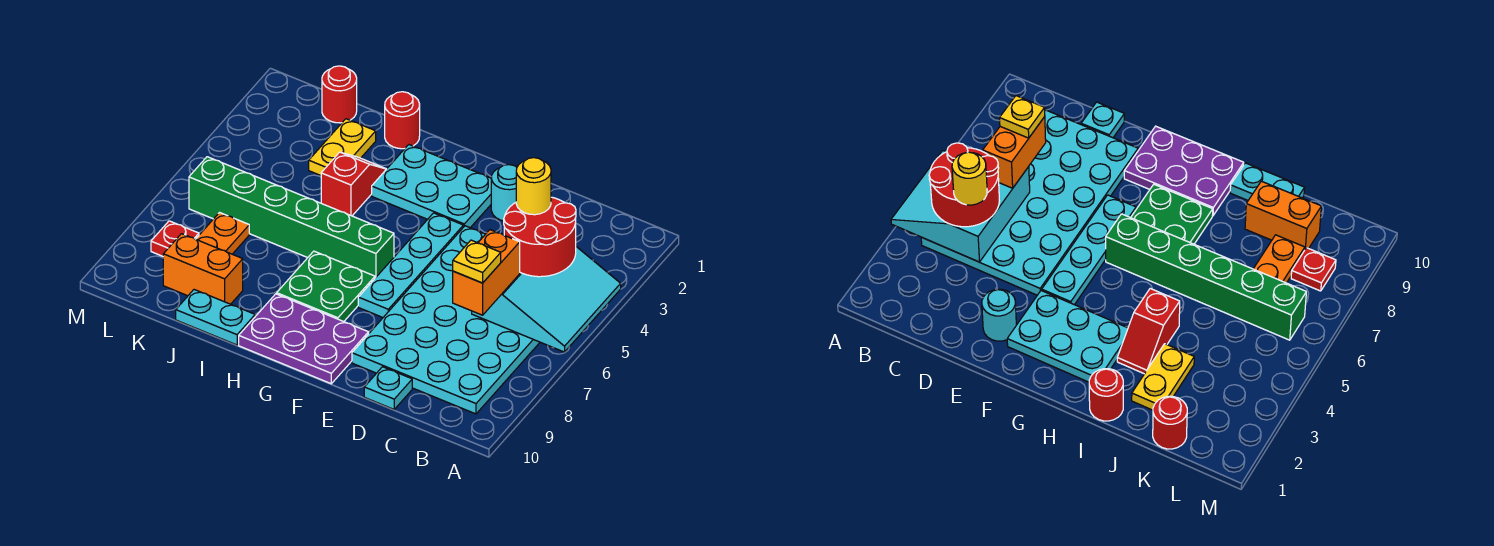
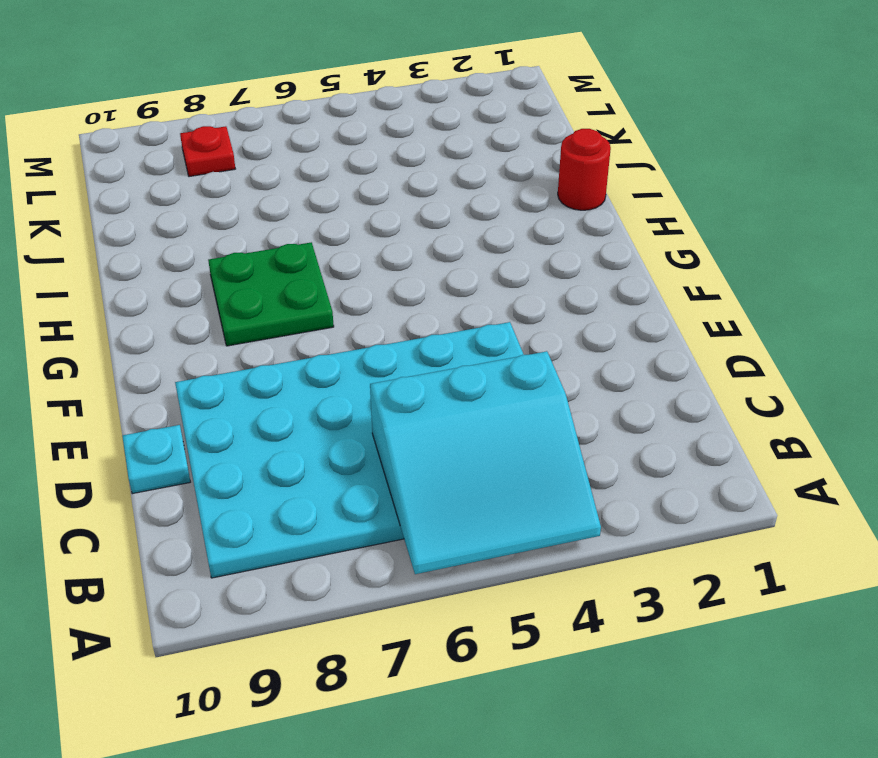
none -> cyan round brick E2 level 1
none -> cyan plate F2:H3 level 1
none -> cyan plate F4:F7 level 1

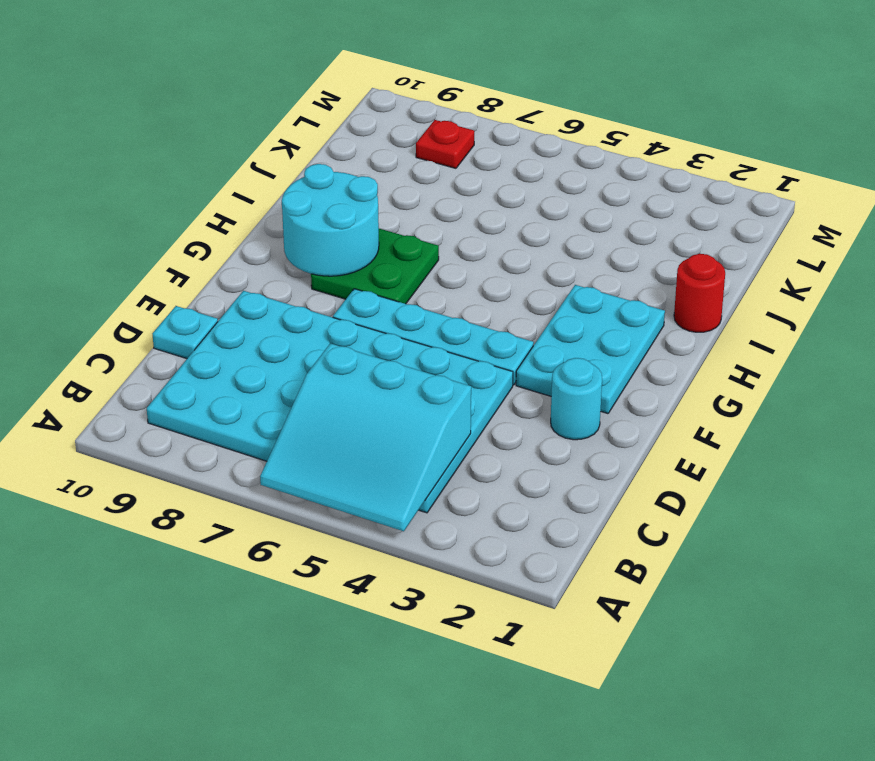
cyan round brick G8:H9 level 2 -> none
none -> purple plate F9:H10 level 1
none -> green brick G6:L6 level 1
none -> red slope I3:I4 level 1 top 4

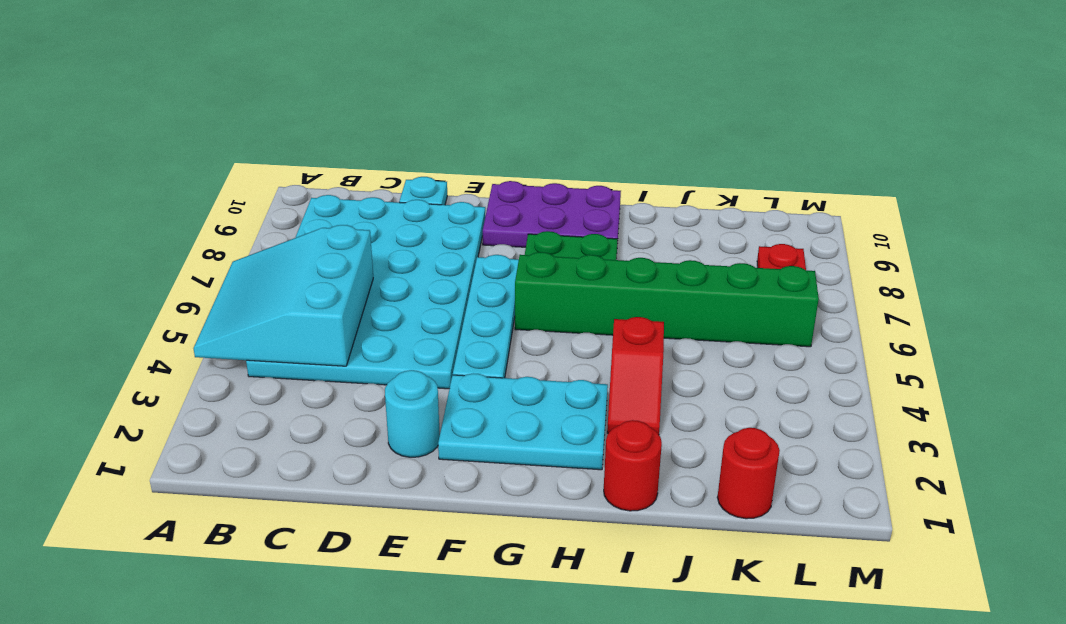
none -> cyan plate I10:J10 level 1
none -> yellow plate J2:J3 level 1
none -> orange brick J9:K9 level 1

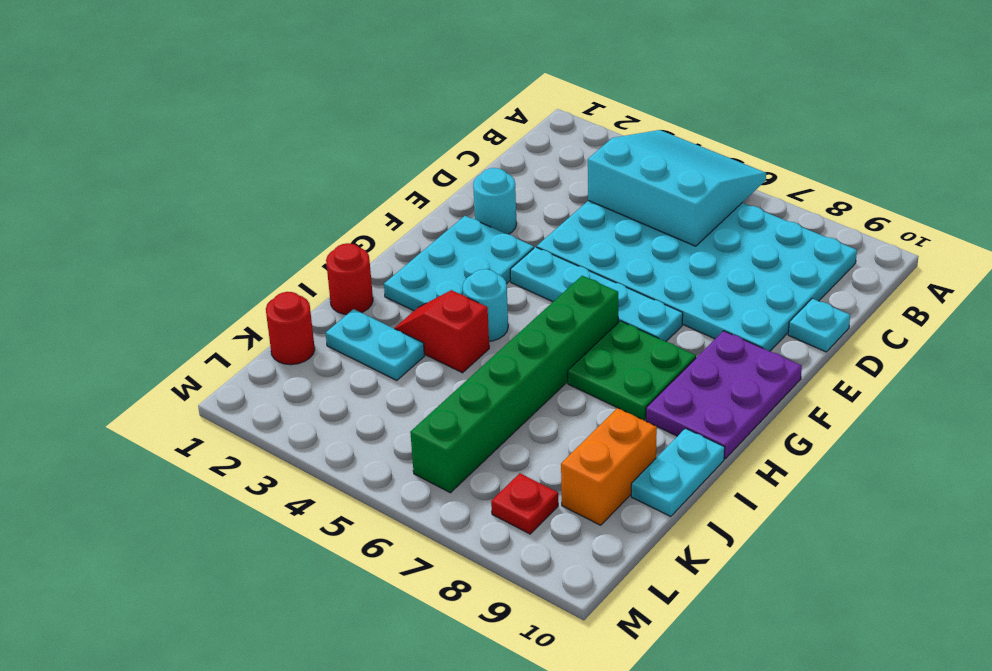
cyan round brick H4 level 1 -> none
cyan plate J2:J3 level 1 -> yellow plate J2:J3 level 1
none -> orange plate K7:K8 level 1
none -> red round brick B4:C5 level 3
none -> orange brick C6:C7 level 3

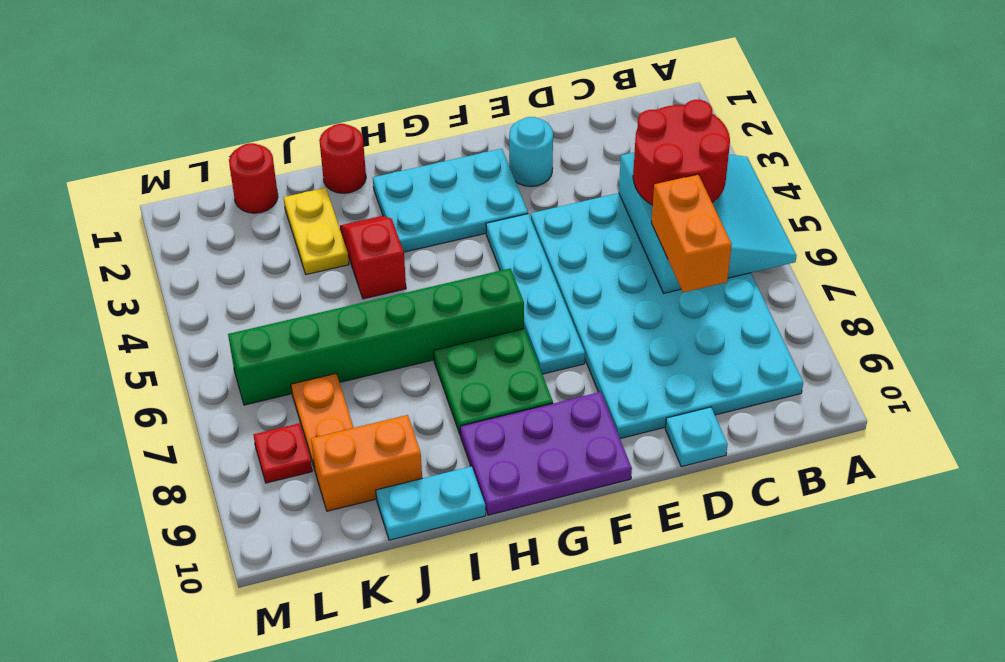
none -> yellow round brick C4 level 4
none -> yellow plate C7 level 4

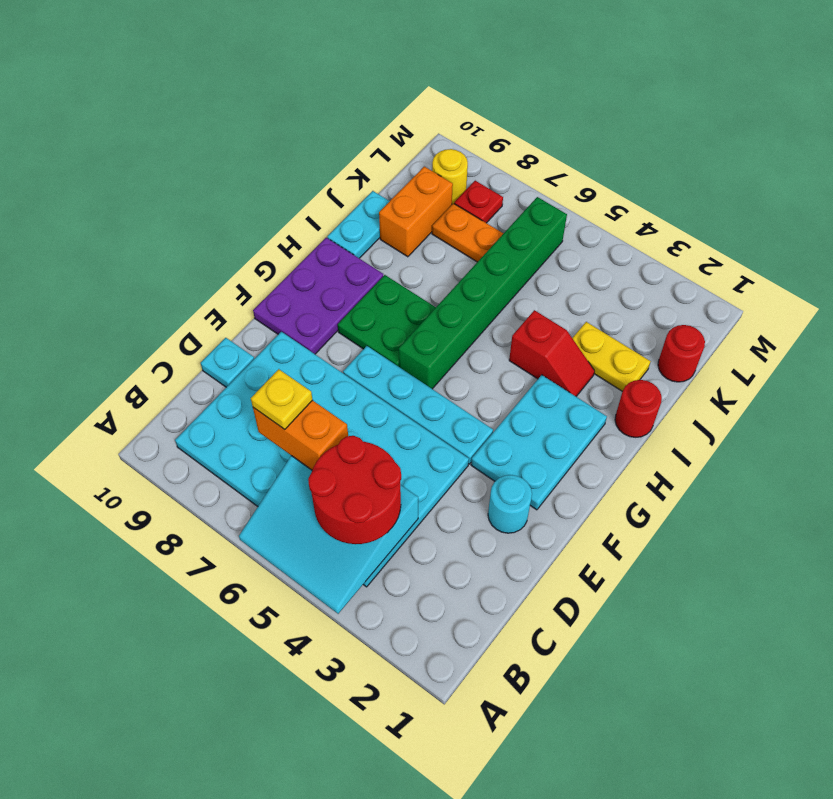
yellow round brick L9 level 1 -> yellow round brick C4 level 4

